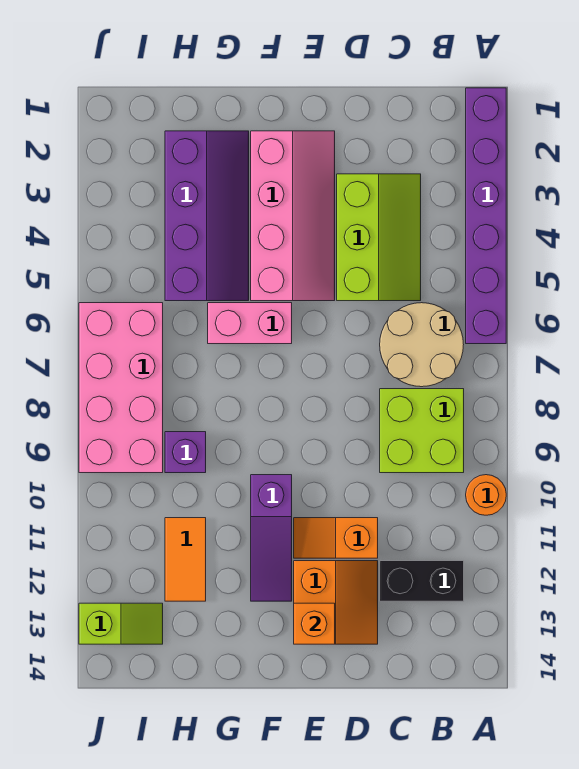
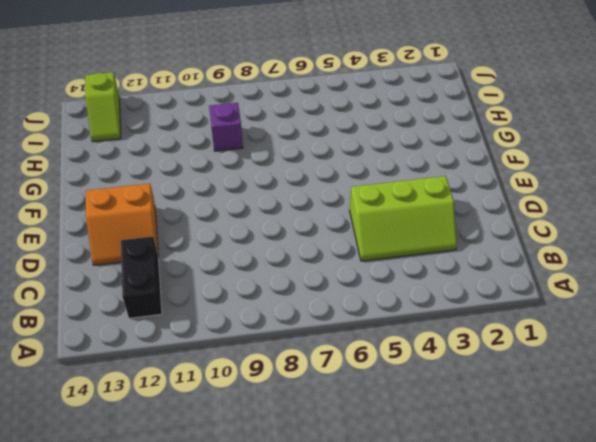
none -> purple brick A1:A6 level 1
none -> orange round brick A10 level 1
none -> tan round brick B6:C7 level 1

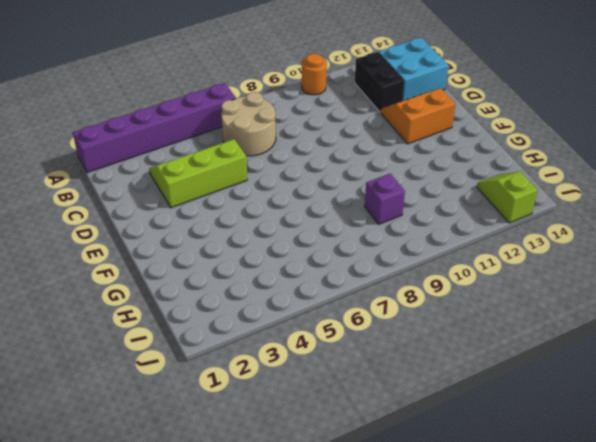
cyan brick B13:C14 level 1 -> none
none -> lime brick B8:C9 level 1
none -> orange slope D11:E11 level 1 top D
none -> pink slope E2:F5 level 1 top F

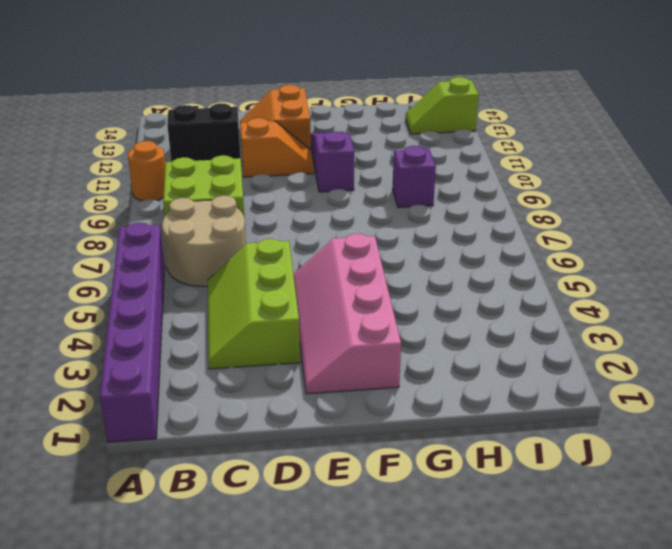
none -> pink brick F6:G6 level 1
none -> purple slope G2:H5 level 1 top H
none -> orange tile H11:H12 level 1

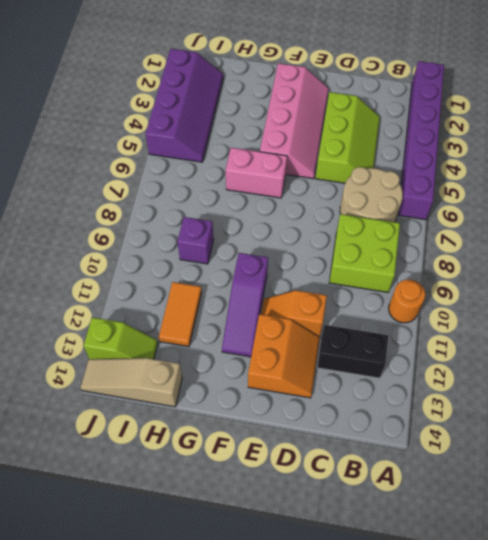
tan slope H14:J14 level 1 top H -> none
purple slope I2:J5 level 1 top J -> purple slope G2:H5 level 1 top H
none -> pink brick I6:J9 level 1
none -> orange brick E13 level 2

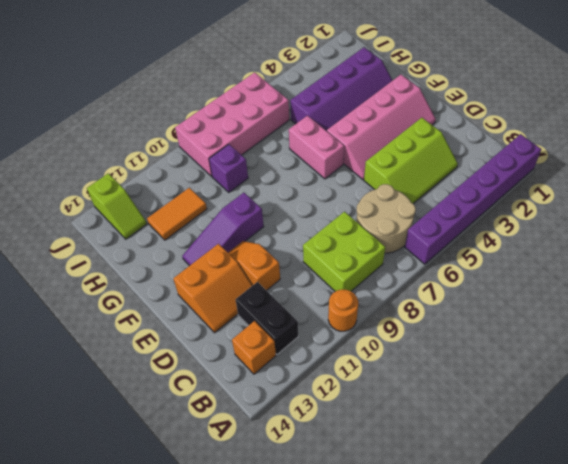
orange brick B13 level 1 -> orange brick E13 level 2

